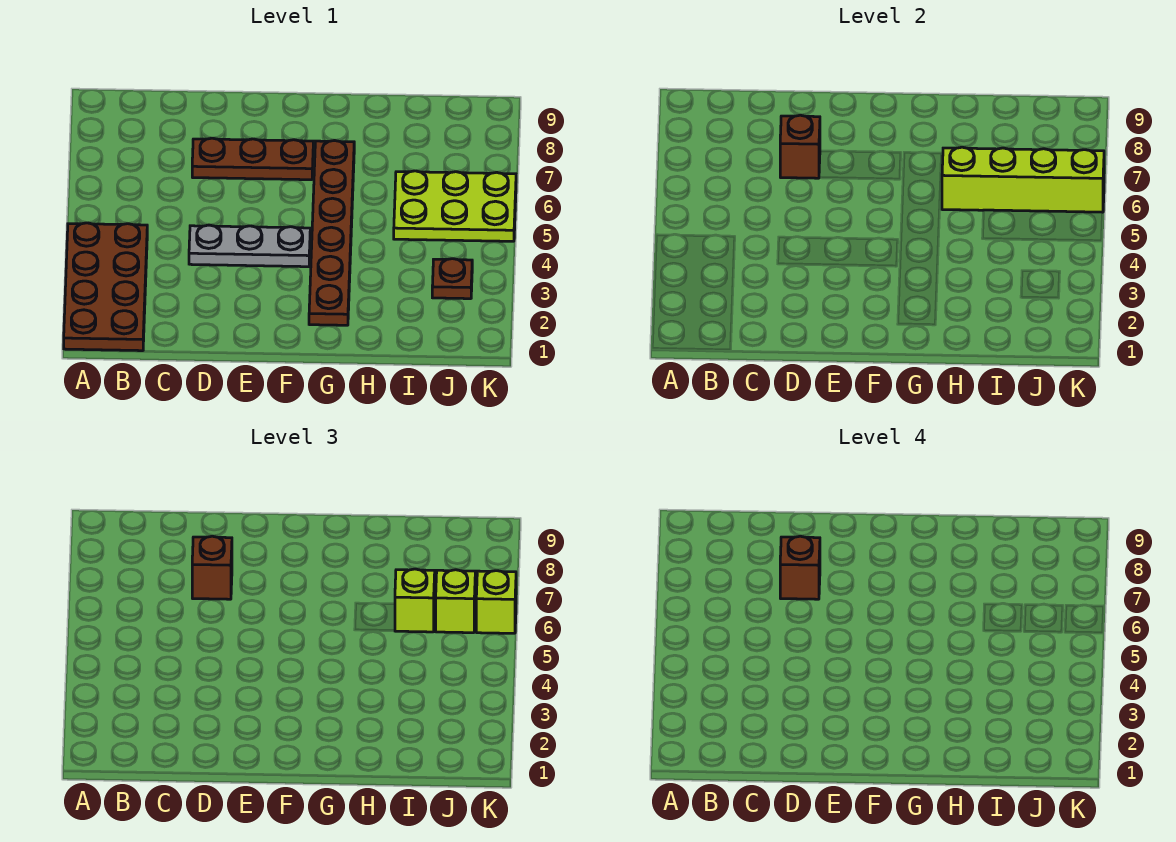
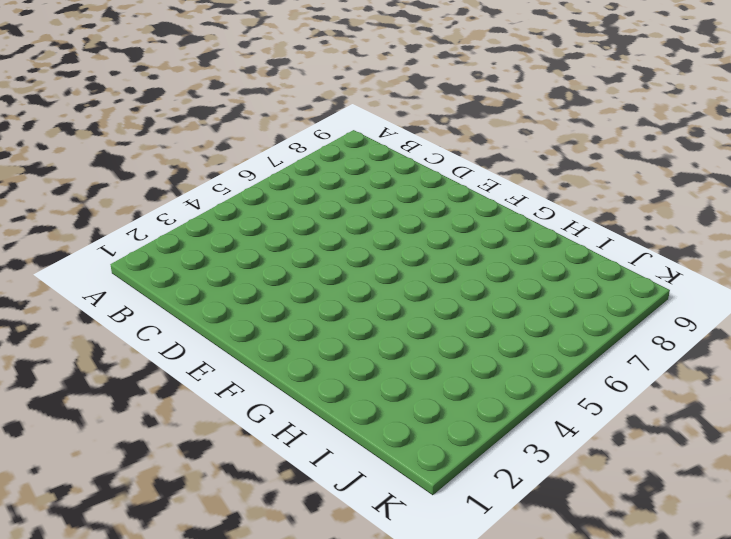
none -> brown plate A1:B4 level 1
none -> grey plate D4:F4 level 1
none -> brown plate D7:F7 level 1

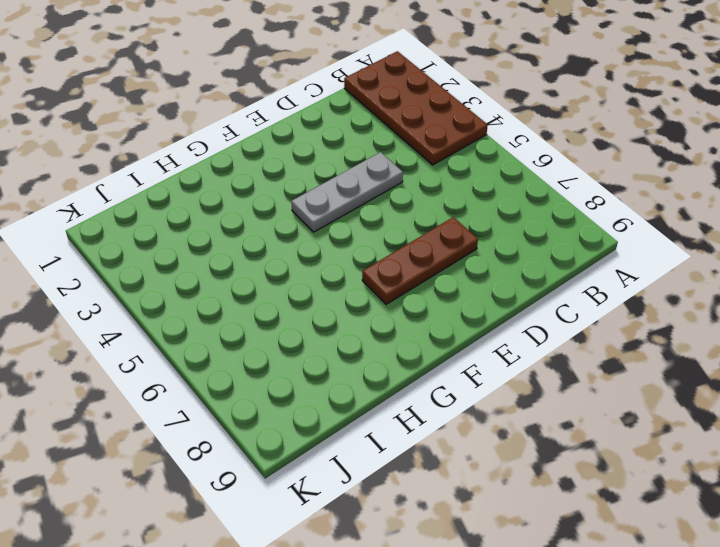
none -> brown plate G2:G7 level 1
none -> lime plate I5:K6 level 1
none -> brown plate J3 level 1

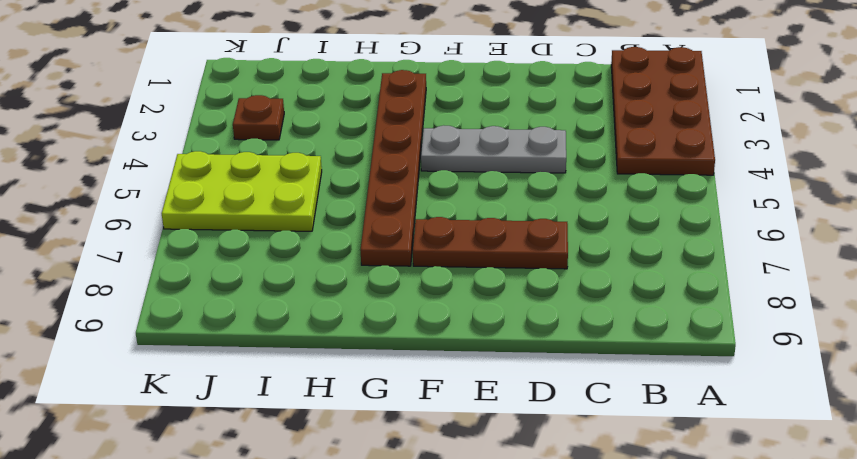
none -> brown brick D7 level 2
none -> lime brick H6:K6 level 2
none -> brown brick D7 level 3

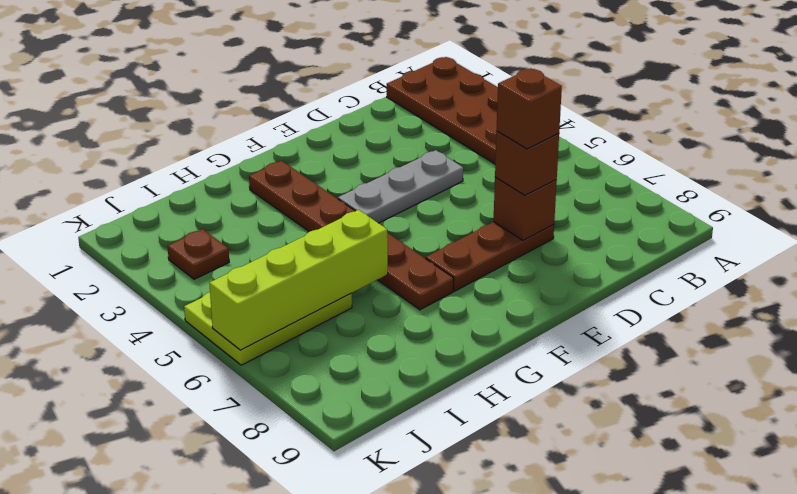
none -> lime brick I6 level 3
none -> lime brick J6 level 3
none -> lime brick K6 level 3

